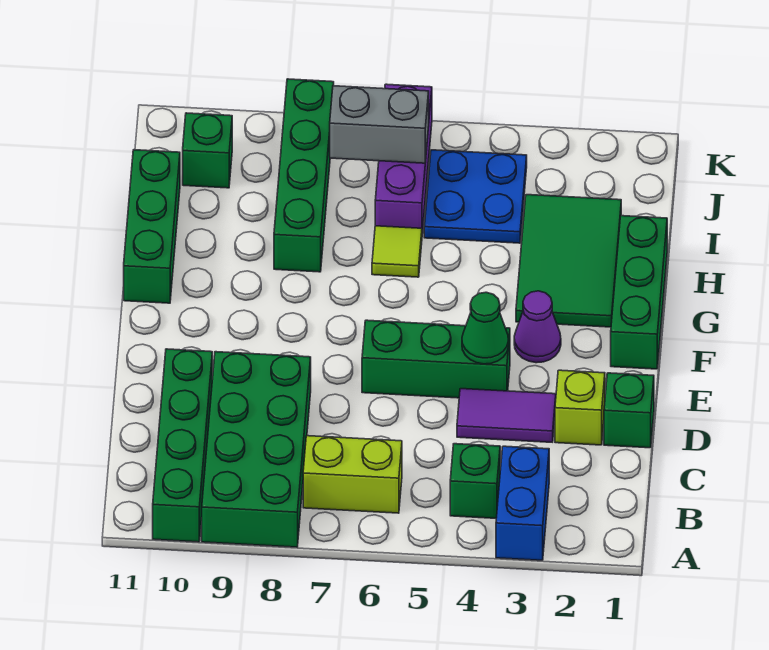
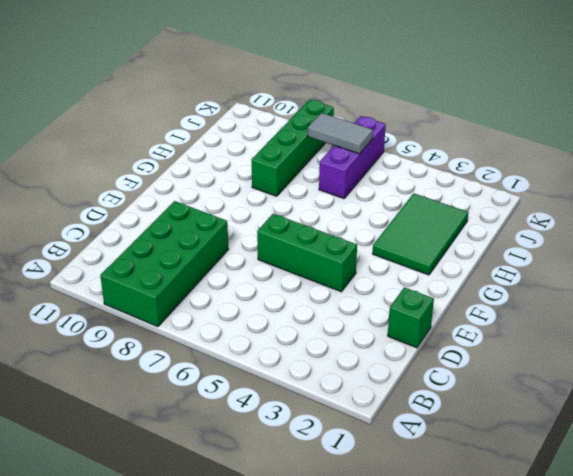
grey tile J6:J7 level 2 -> grey brick J6:J7 level 2
none -> blue brick A3:B3 level 1
none -> green brick A10:D10 level 1
none -> green brick B4 level 1

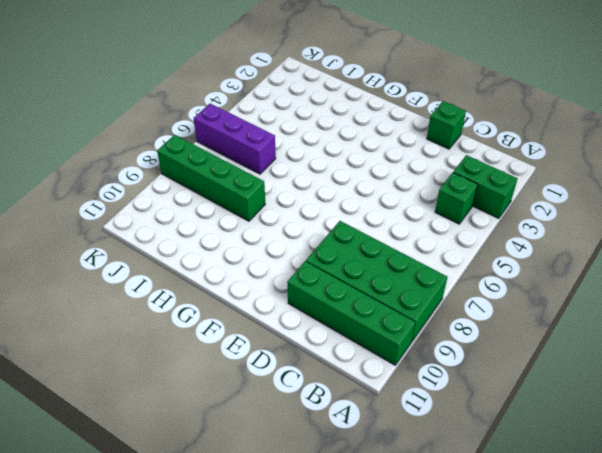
green brick A3:B3 level 1 -> blue brick A3:B3 level 1
none -> lime brick B6:B7 level 1
none -> lime brick D2 level 1
none -> purple tile D3:D4 level 1

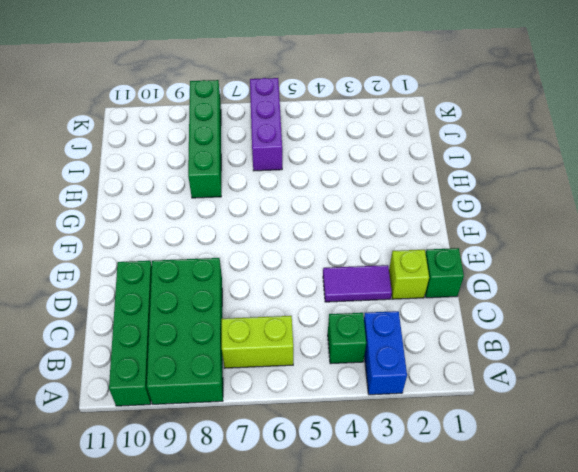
none -> green brick E4:E6 level 1
none -> green brick F1:H1 level 1
none -> purple cone F3 level 1

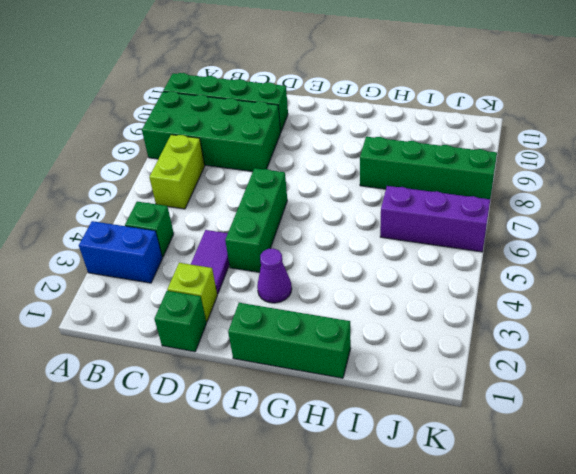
none -> green tile G2:I3 level 1
none -> green brick G11:I11 level 1
none -> lime tile H6 level 1

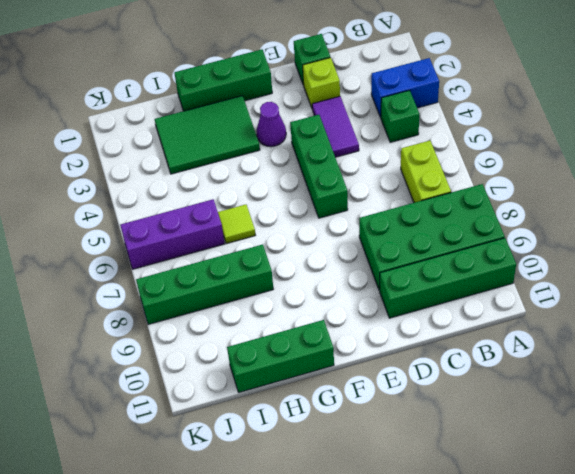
none -> blue plate I4:J5 level 1
none -> green brick J10 level 1
none -> green cone E4 level 2

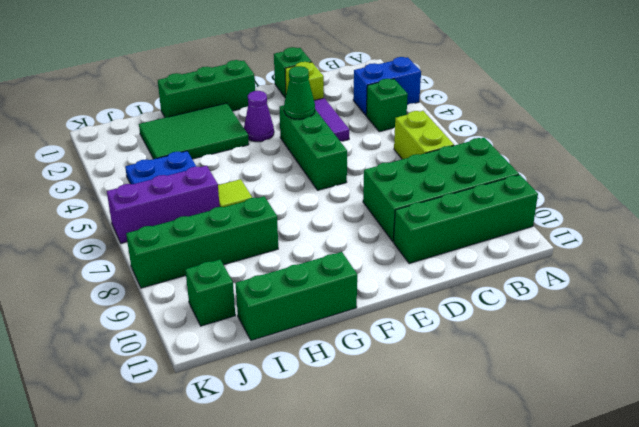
none -> grey brick J6:J7 level 2

